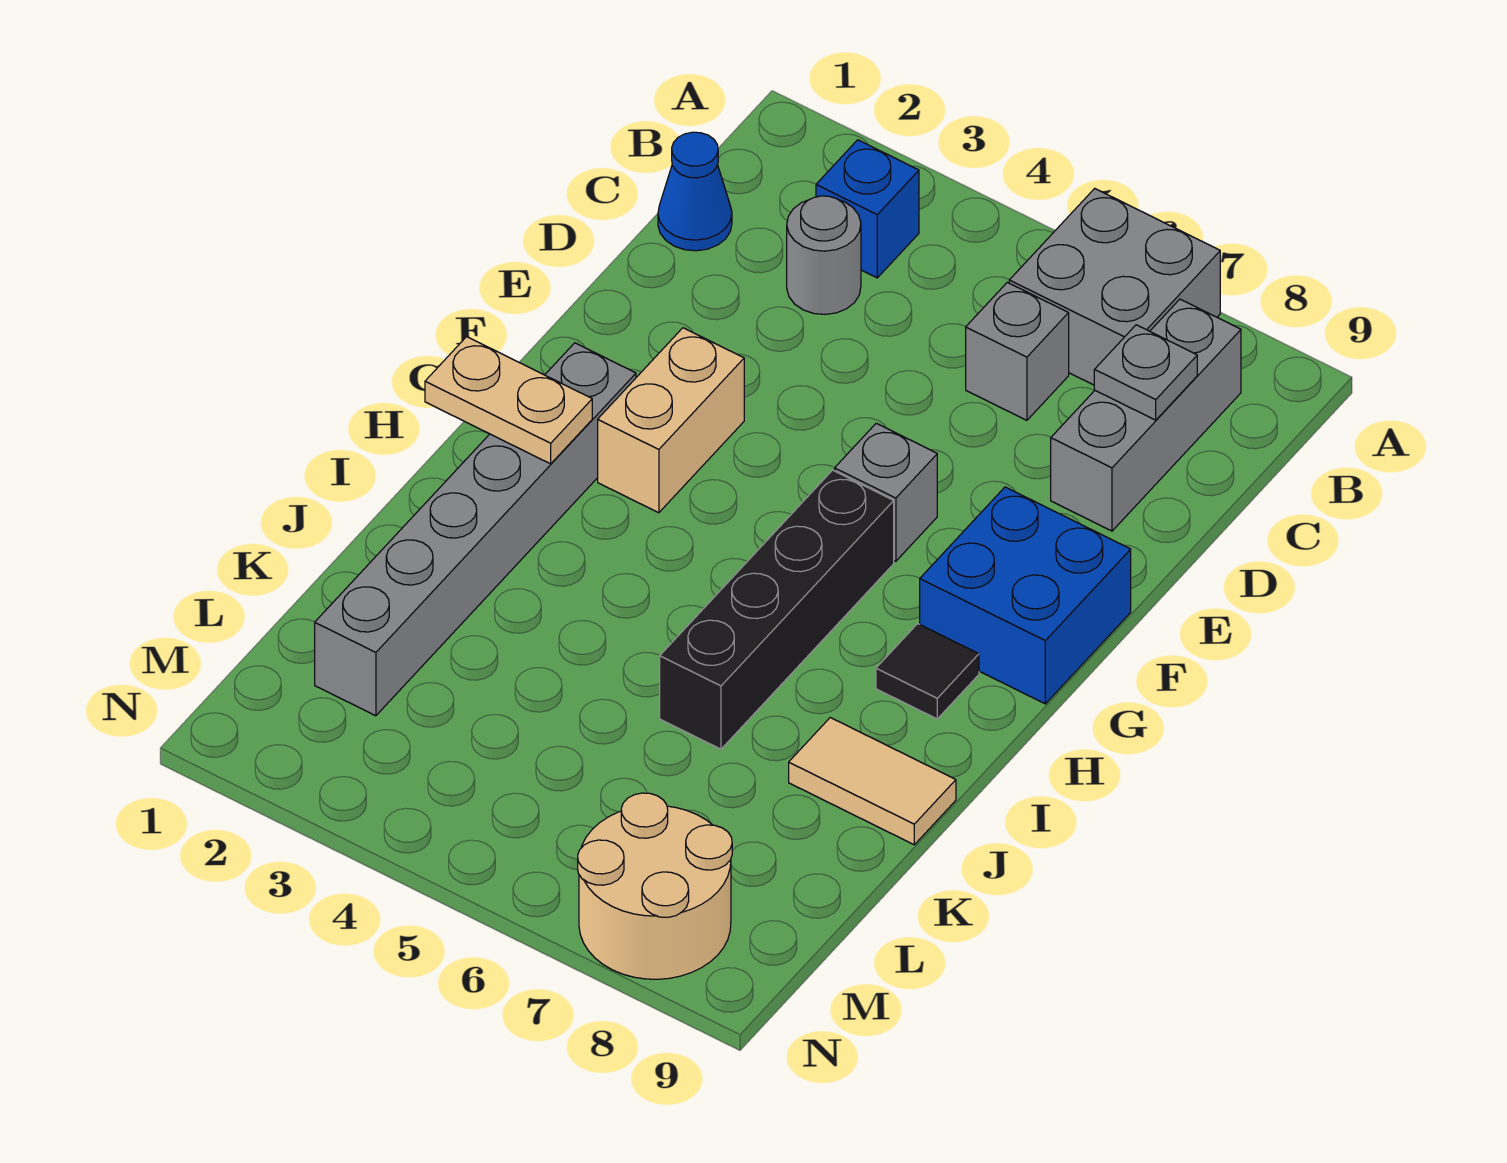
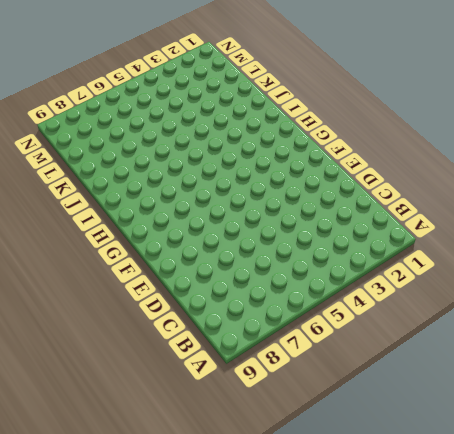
none -> grey brick A6:B7 level 1
none -> blue brick B3 level 1
none -> grey brick B8:D8 level 1

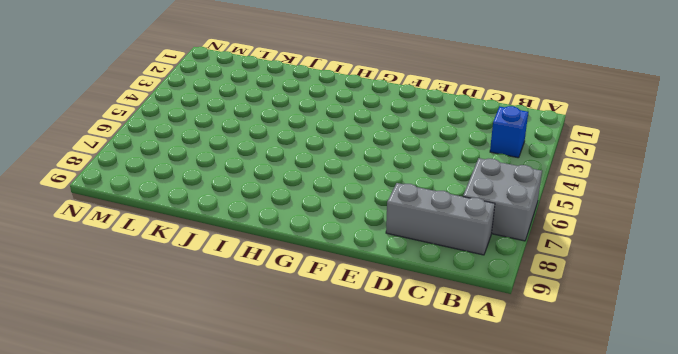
none -> blue cone C1 level 1
none -> grey round brick C3 level 1
none -> grey brick C6 level 1

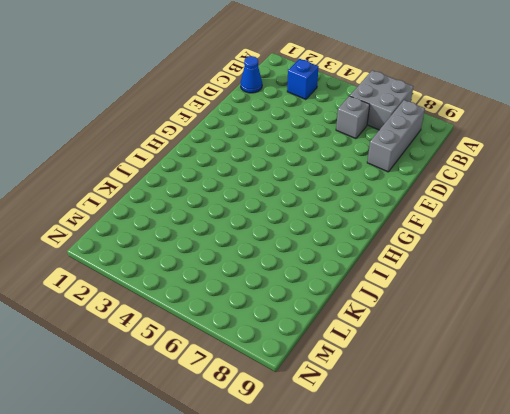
none -> grey round brick C3 level 1
none -> tan brick F3:G3 level 1
none -> grey brick F6 level 1

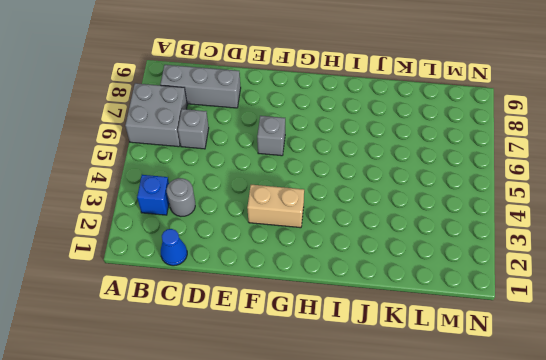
none -> blue brick F8:G9 level 1
none -> grey brick G2:L2 level 1
none -> black brick G6:J6 level 1

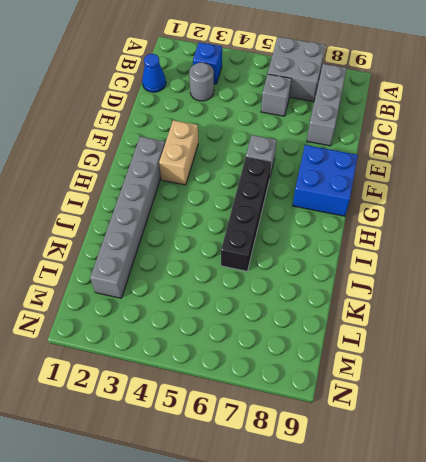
none -> black tile H8 level 1
none -> tan tile J8:J9 level 1
none -> tan round brick M7:N8 level 1

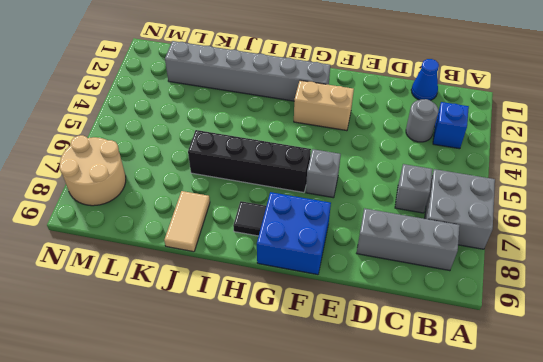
none -> grey plate C8 level 2
none -> tan plate H1:H2 level 2

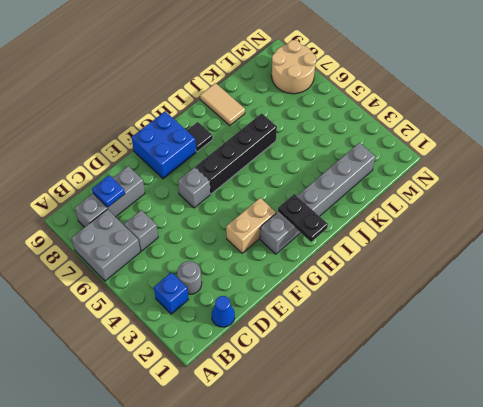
blue plate C8 level 2 -> grey plate C8 level 2
black plate H1:H2 level 2 -> tan plate H1:H2 level 2

